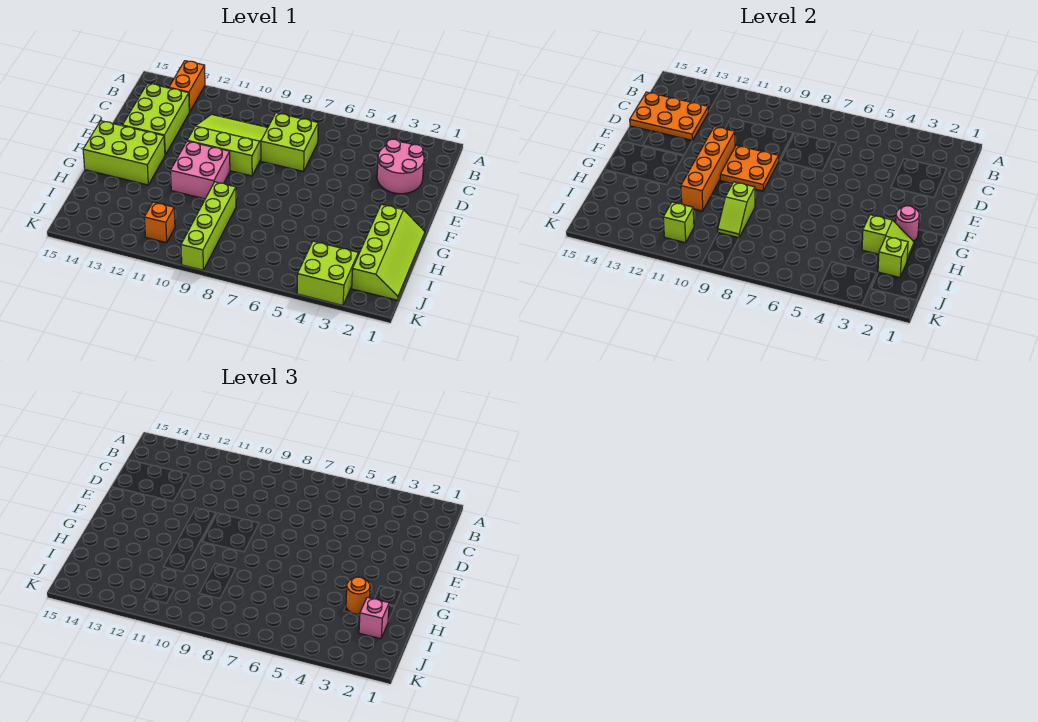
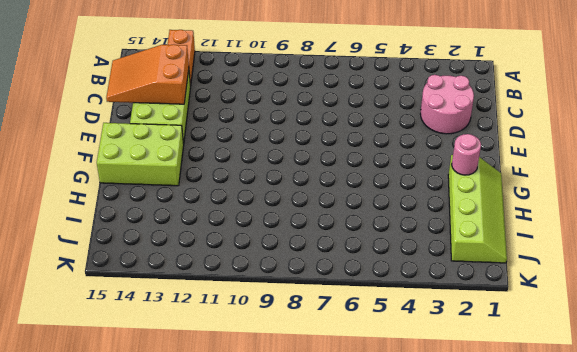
orange slope C13:D15 level 2 top 13 -> orange plate C13:D15 level 2
none -> lime brick C7:D8 level 1
none -> lime slope C9:E11 level 1 top E
none -> pink brick F10:G11 level 1

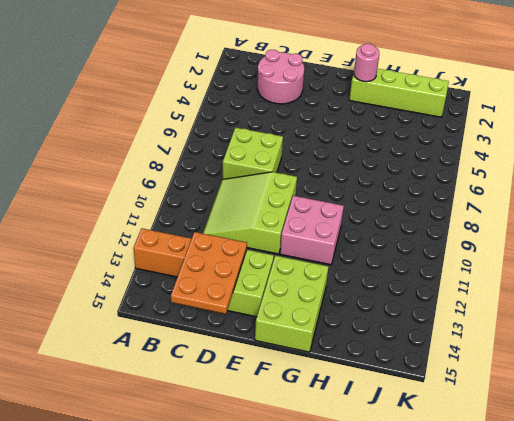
none -> lime brick H9:K9 level 1
none -> lime brick J3:K4 level 1
none -> orange brick J11 level 1

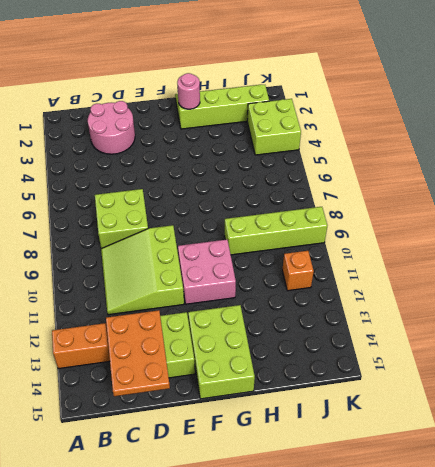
none -> orange plate E9:F10 level 2
none -> orange brick E11:H11 level 2
none -> lime slope H2:H3 level 2 top 3

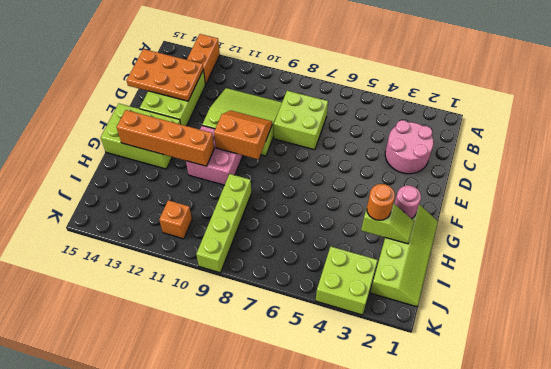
orange slope E9:F10 level 2 top F -> orange plate E9:F10 level 2
orange brick G11:G14 level 2 -> orange brick E11:H11 level 2
none -> lime slope H9:I9 level 2 top H
none -> lime brick I2 level 2
none -> lime brick J11 level 2

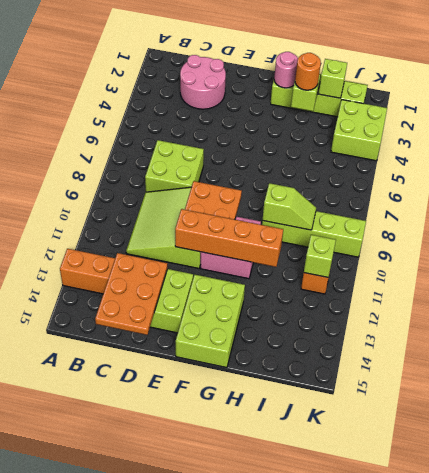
none -> pink brick I2 level 3

